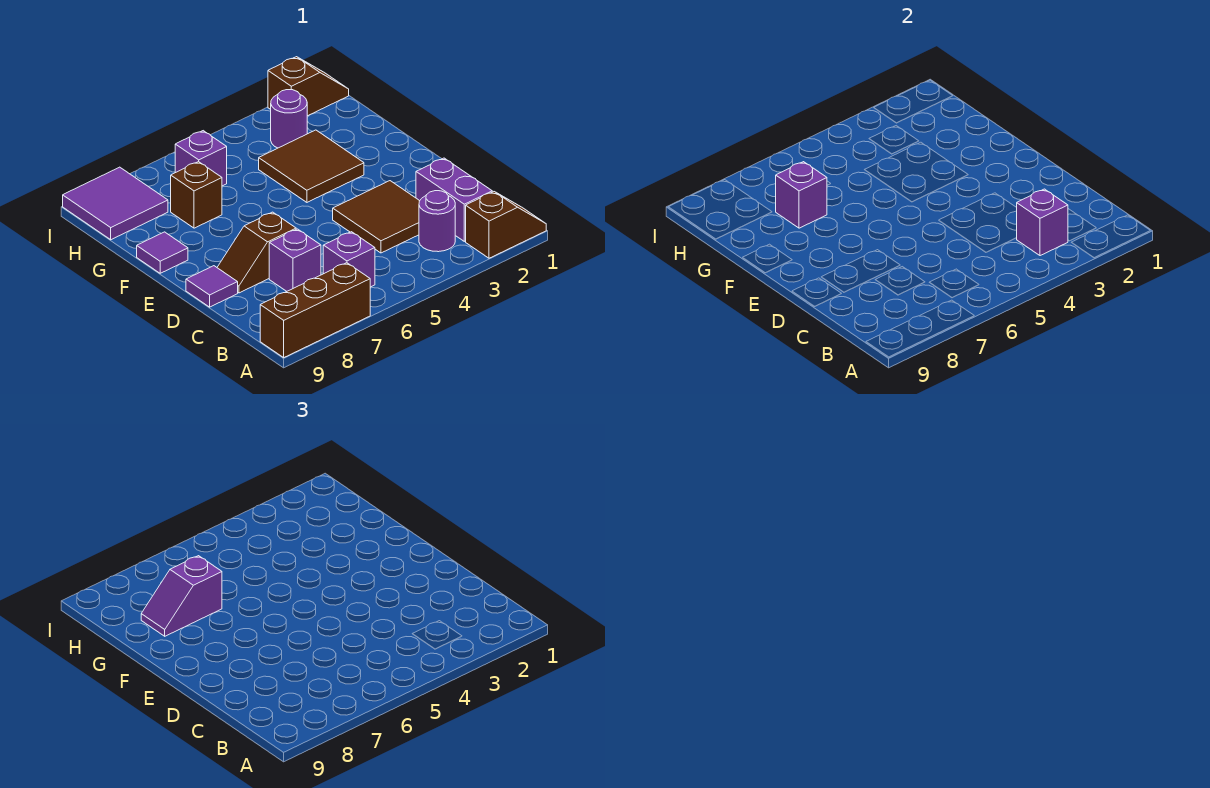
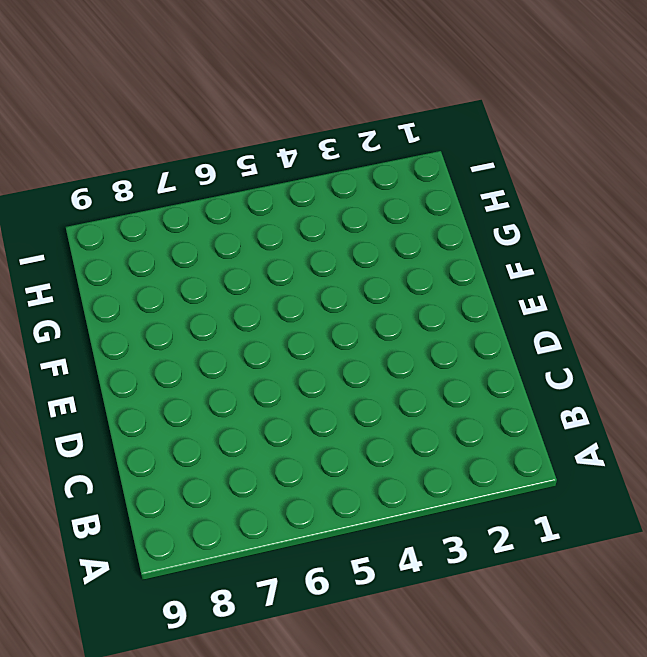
none -> brown slope A1:A2 level 1 top 2
none -> brown brick A7:A9 level 1
none -> purple brick B2:C2 level 1

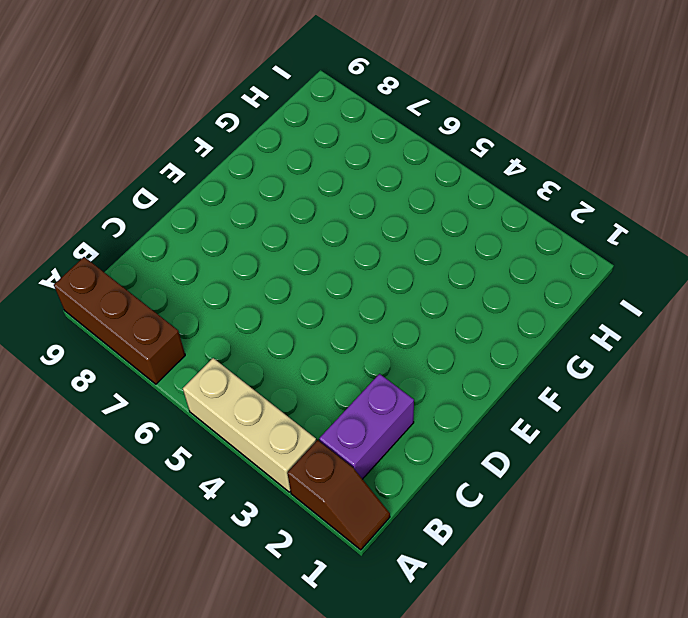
tan brick A3:A5 level 1 -> none
none -> purple round brick B3 level 1
none -> purple brick B6 level 1
none -> brown tile C3:D4 level 1

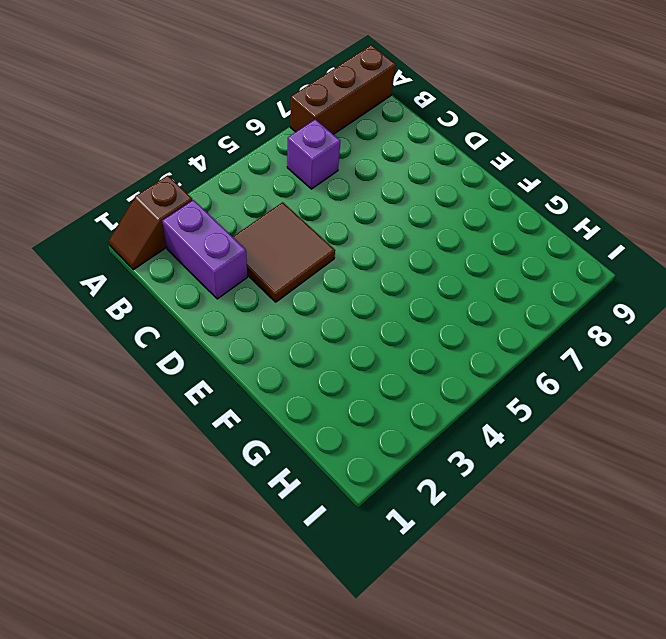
none -> purple round brick B3 level 1
none -> purple brick C7 level 1
none -> brown slope D7:D8 level 1 top 7

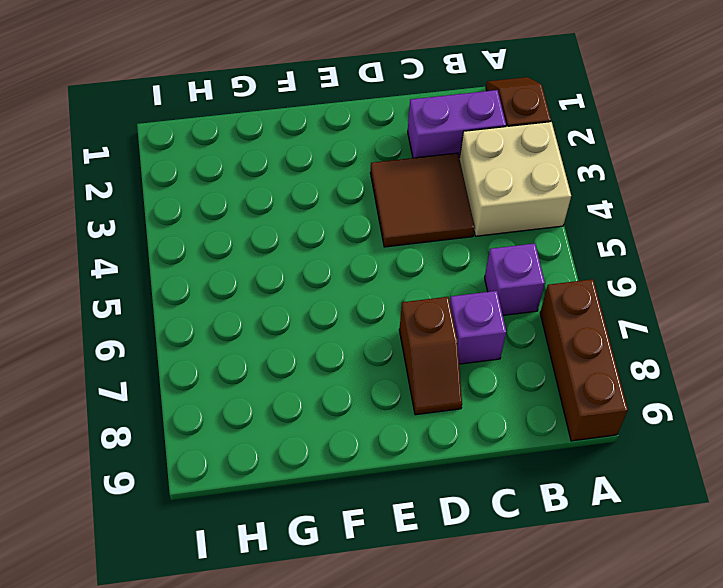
tan brick A3:B4 level 1 -> purple round brick B3 level 1
none -> purple tile D9 level 1
none -> brown tile F3:G4 level 1
none -> purple tile F9 level 1

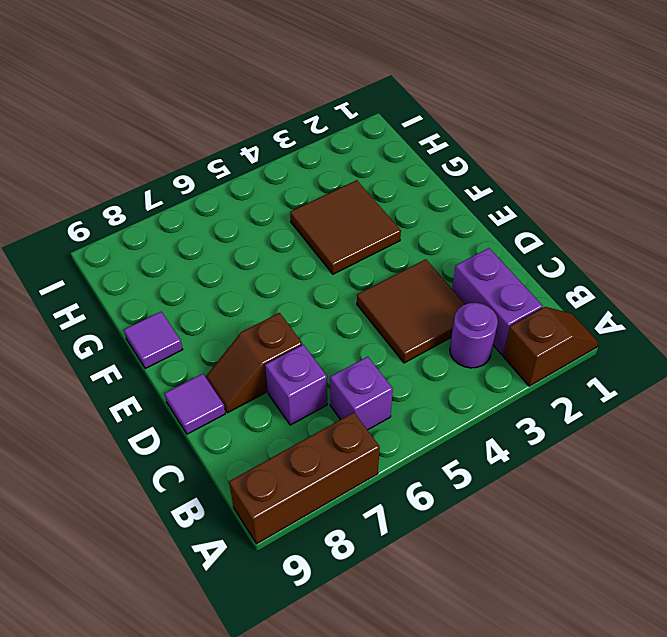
none -> brown brick G7 level 1
none -> purple round brick H3 level 1
none -> purple brick H6 level 1

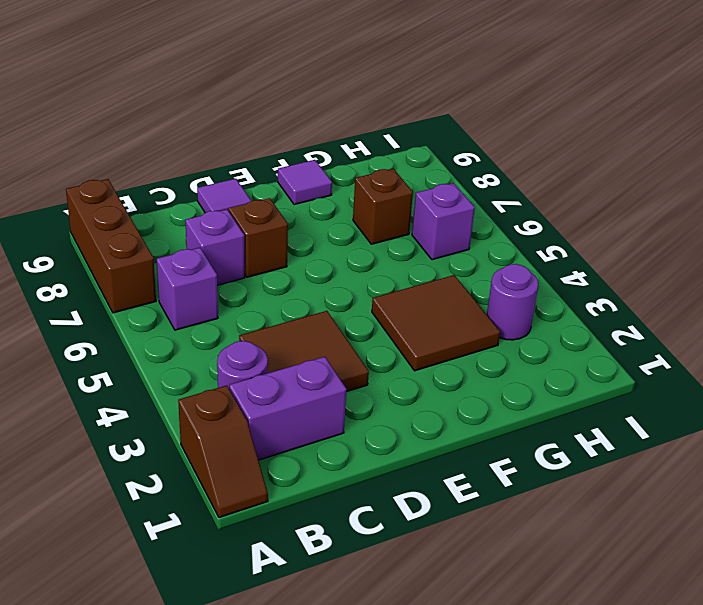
none -> purple tile H8:I9 level 1
none -> brown slope I1:I2 level 1 top 2
none -> purple brick B3 level 2

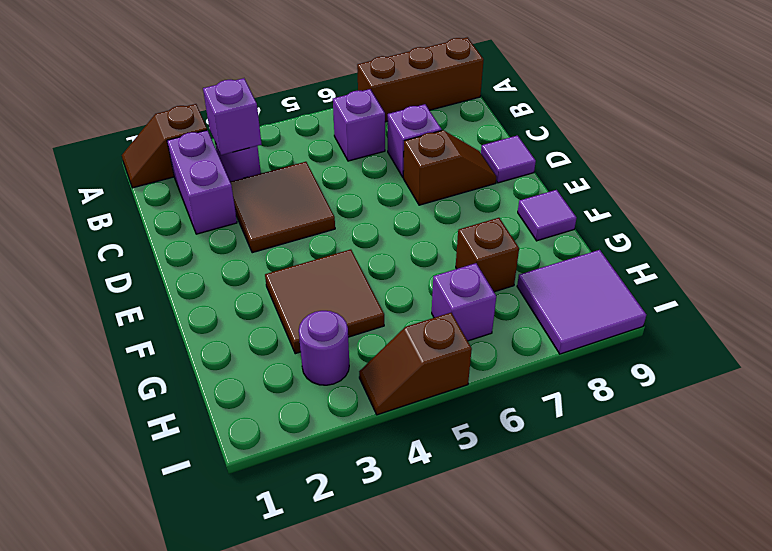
brown slope I4:I5 level 1 top 5 -> brown slope I1:I2 level 1 top 2
none -> purple brick G7 level 2
none -> purple slope G7:G8 level 3 top 7

